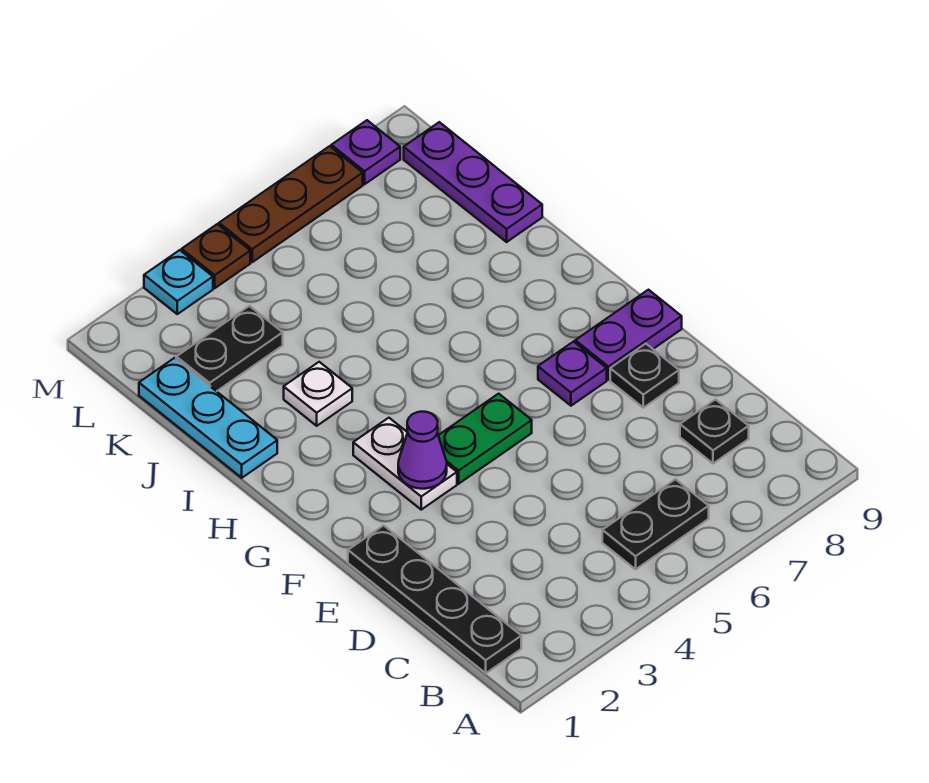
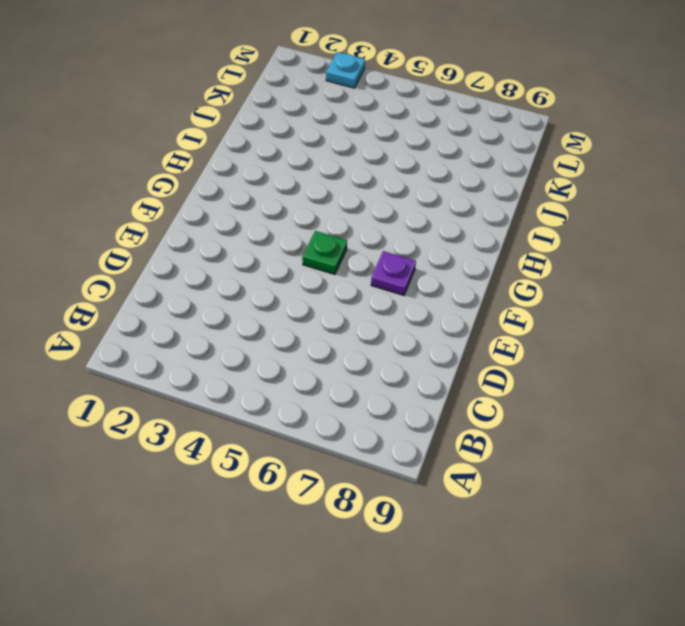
green plate F5 level 1 -> green plate F4:F5 level 1
none -> black plate B1:E1 level 1
none -> black plate B5:B6 level 1
none -> black plate C8 level 1

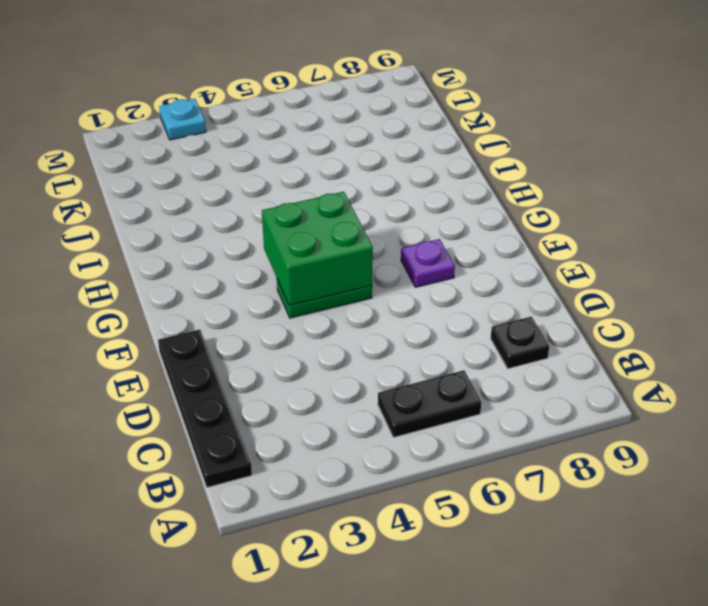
green brick F4:G5 level 2 -> none
none -> black plate E8 level 1
none -> white plate F3:G3 level 1
none -> purple plate F8:F9 level 1

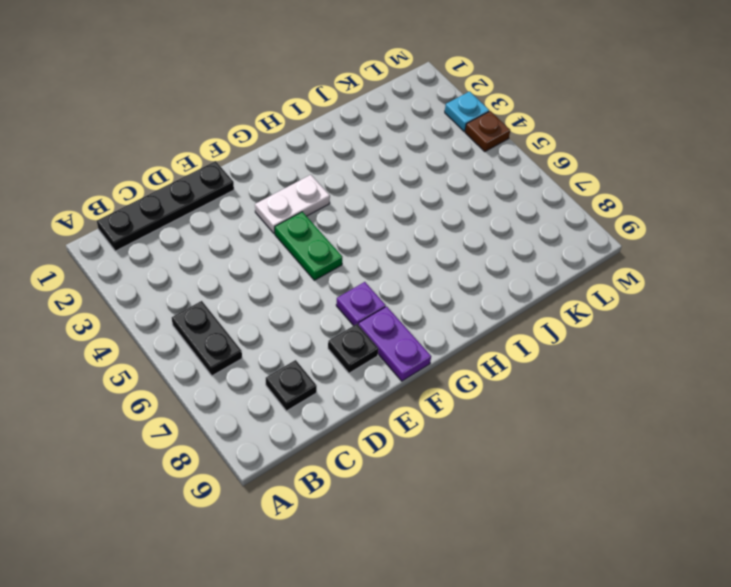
none -> cyan plate I1:K1 level 1
none -> white plate I3 level 1
none -> purple plate J9:L9 level 1

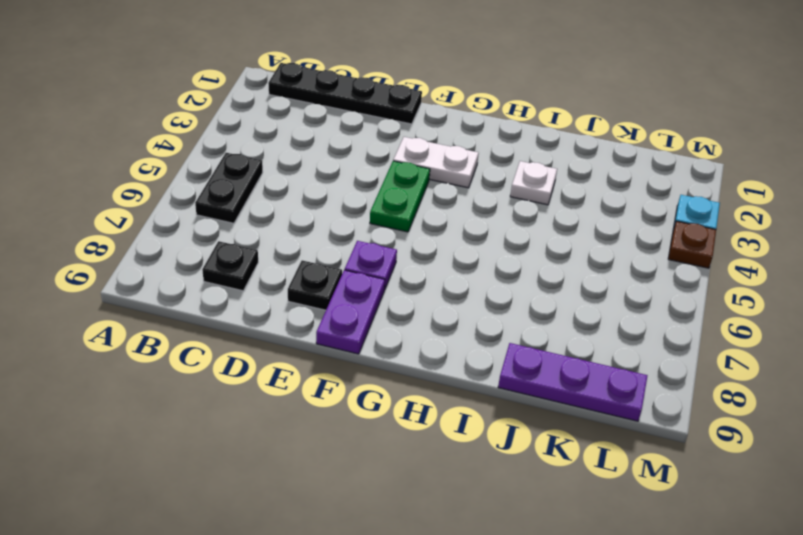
none -> cyan plate I1:K1 level 1
none -> black plate K2:K3 level 1
none -> brown plate M5:M7 level 1

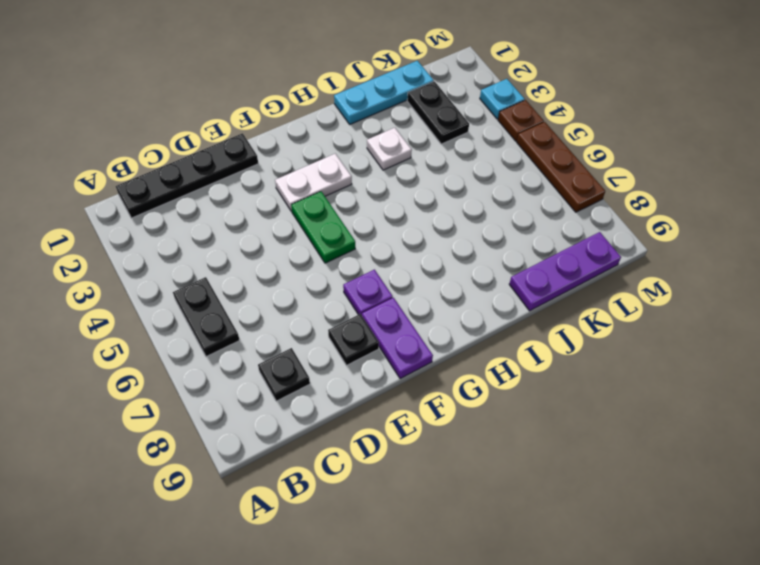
none -> purple plate M8 level 1
none -> purple cone F3 level 2

